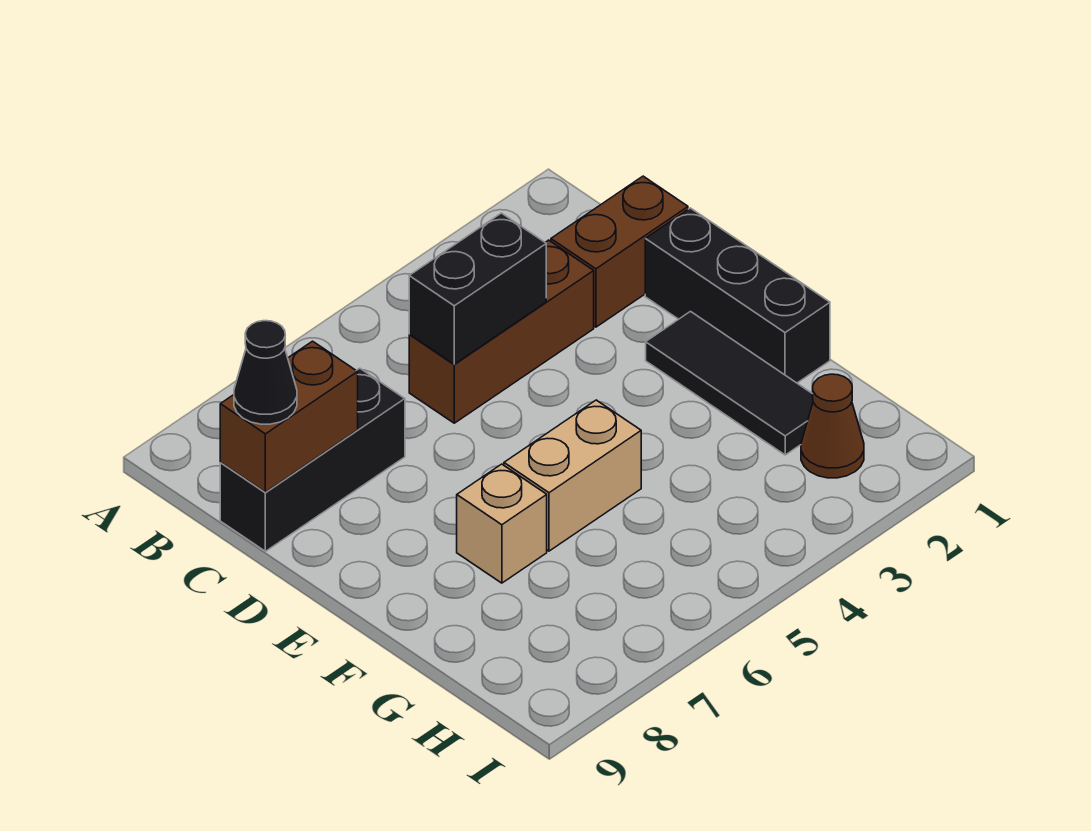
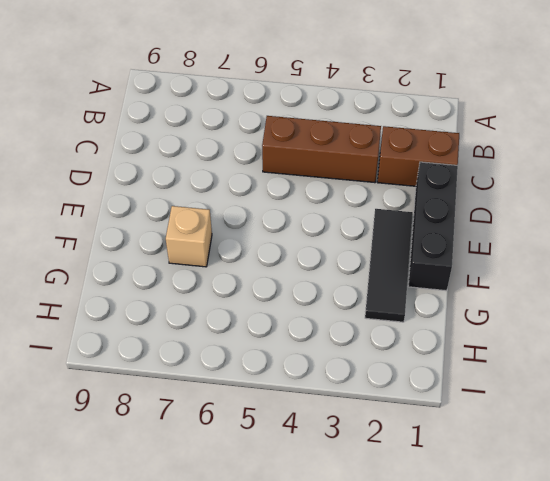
none -> black brick C7:C9 level 1
none -> tan brick F5:F6 level 1

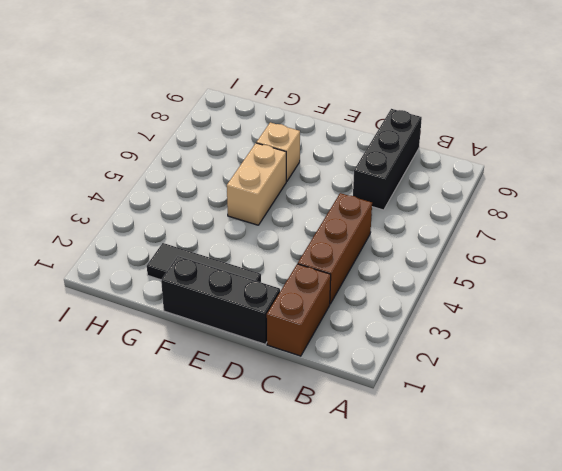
none -> brown cone H2 level 1
none -> black brick C4:C5 level 2

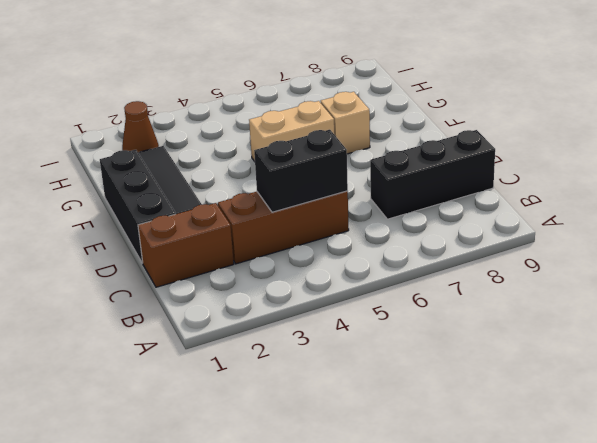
none -> brown brick C8:C9 level 2
none -> black cone C9 level 3

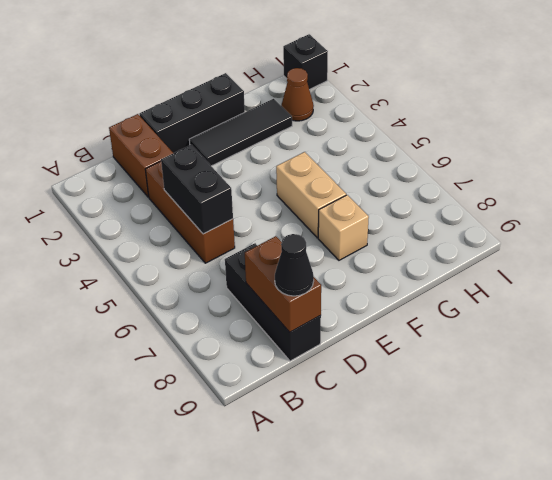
black brick I1 level 1 -> none

